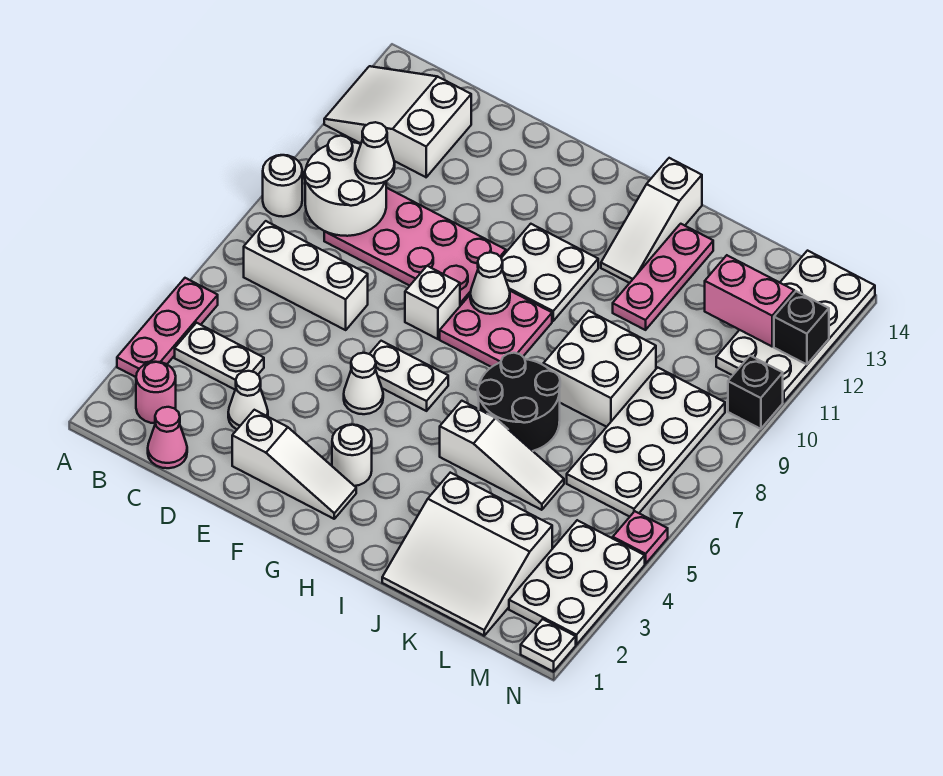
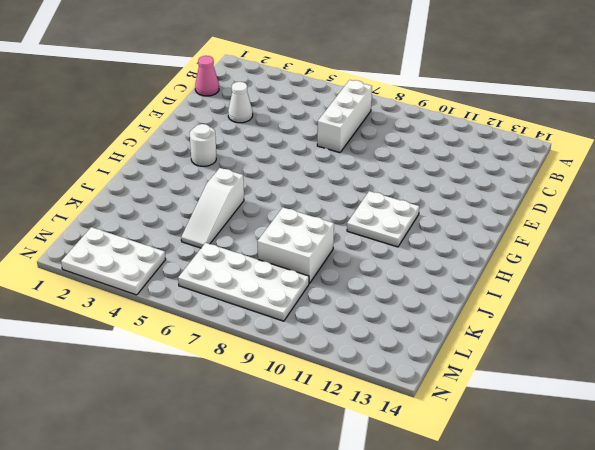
none -> pink plate A3:A5 level 1
none -> white round brick A9 level 1
none -> white slope A12:C13 level 1 top C
none -> pink round brick B2 level 1

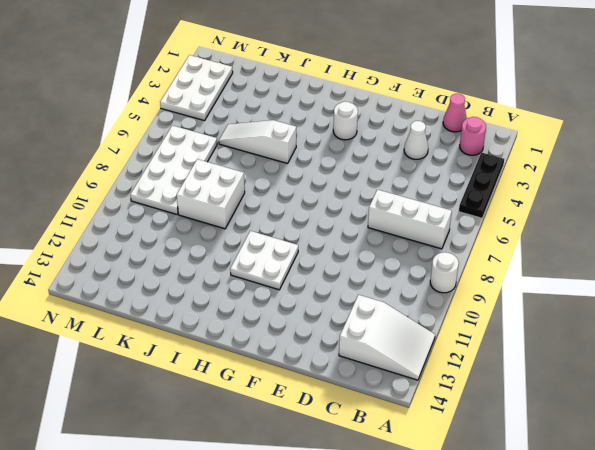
black plate A3:A5 level 1 -> pink plate A3:A5 level 1
none -> white plate B4:C4 level 1
none -> pink plate C9:F10 level 1
none -> white slope E2:G2 level 1 top E
none -> white cone F5 level 1

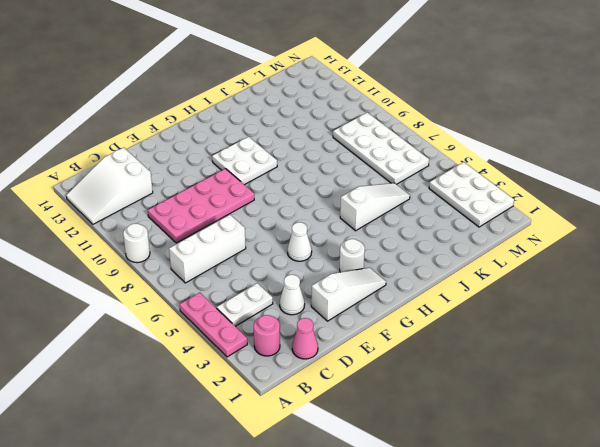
none -> white plate F6:G6 level 1
none -> white brick F8 level 1
none -> pink plate G8:H9 level 1
none -> black round brick I6:J7 level 1

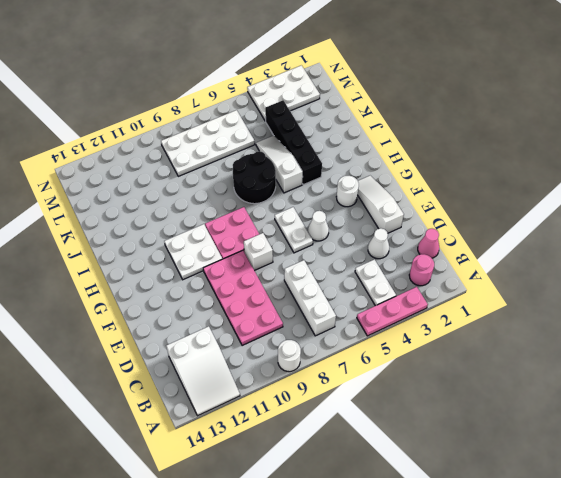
black brick I4:L4 level 1 -> none
none -> white slope I12:I14 level 1 top 14
none -> white slope J1:L3 level 1 top 3
none -> white brick J8:K9 level 1
none -> pink plate J11:J13 level 1

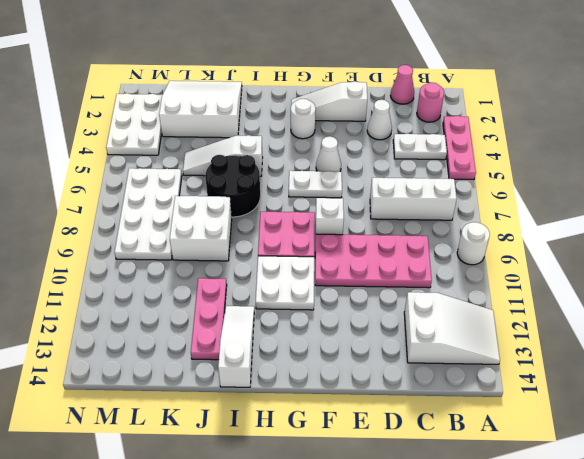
none -> white plate M11:N14 level 1
none -> white plate N1 level 1
none -> pink plate N5 level 1
none -> black brick N10 level 1

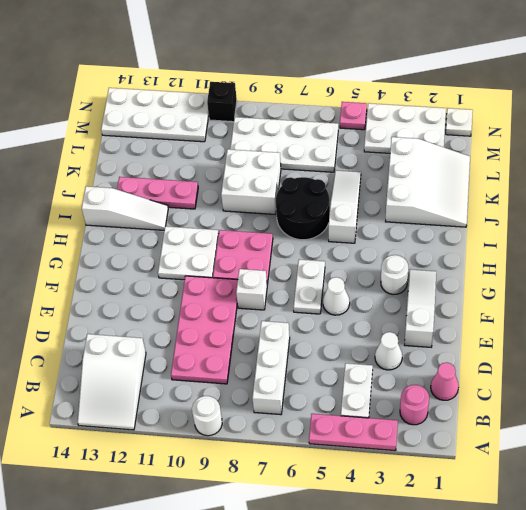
none -> white round brick B9:C10 level 2
none -> white cone G9 level 2
none -> pink brick L12:M12 level 2
none -> black brick N12 level 2

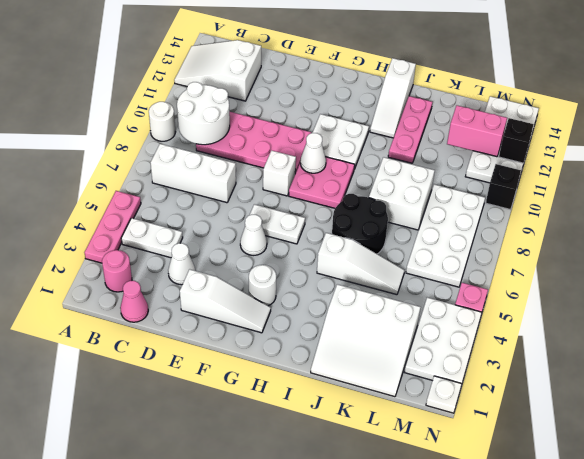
none -> white cone C10 level 3

